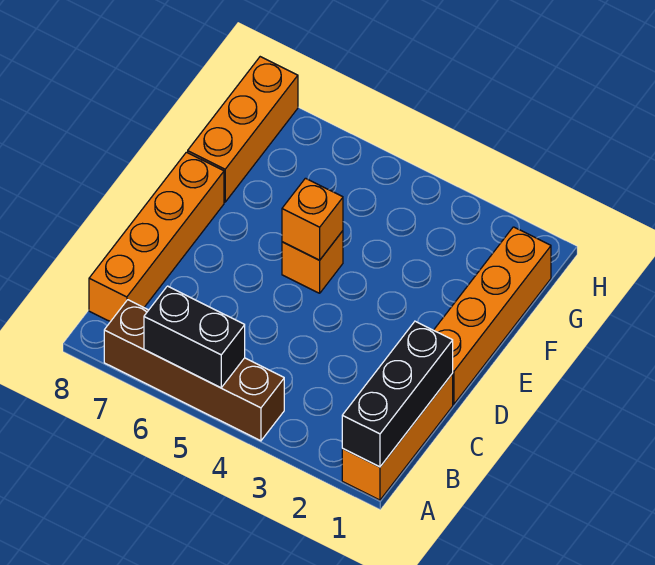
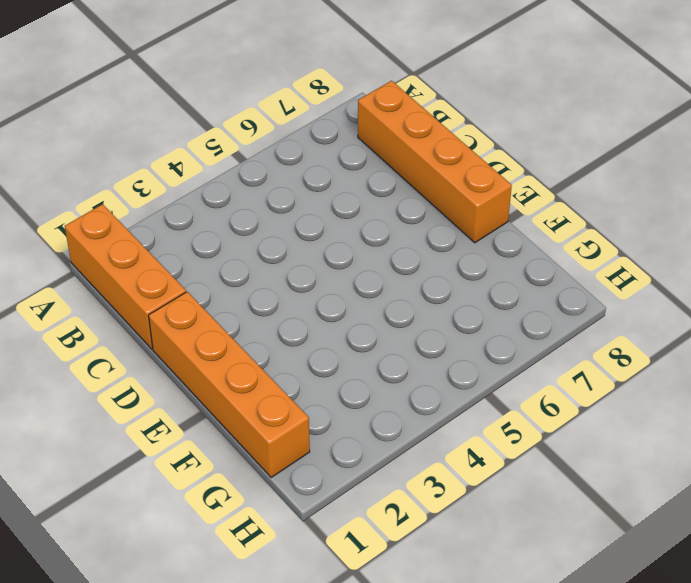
none -> brown brick A4:A7 level 1
none -> orange brick E5 level 1

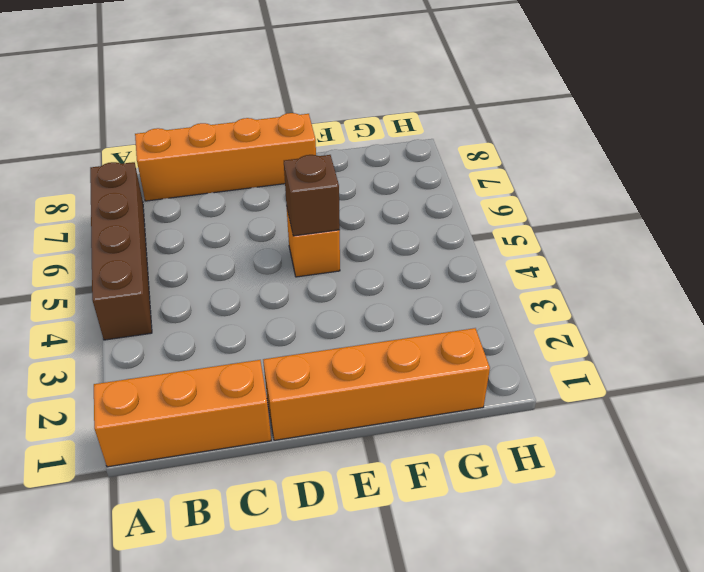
brown brick E5 level 2 -> orange brick E5 level 2
none -> orange brick F8:H8 level 1
none -> black brick A1:C1 level 2

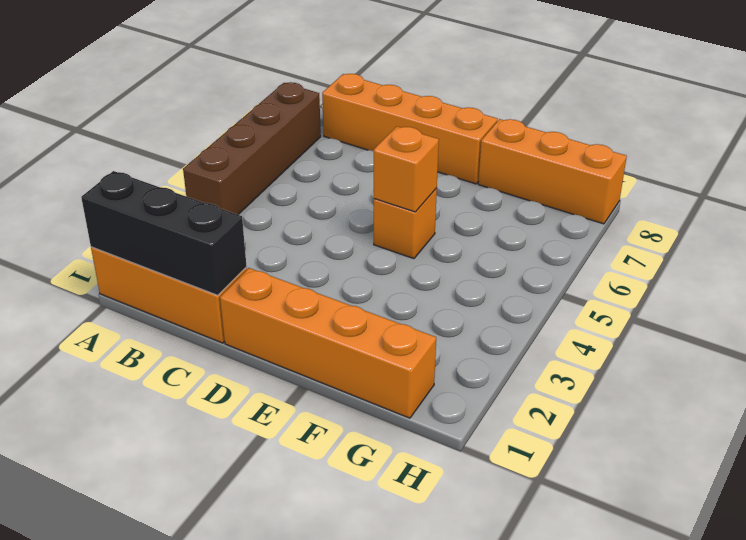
none -> black brick A5:A6 level 2

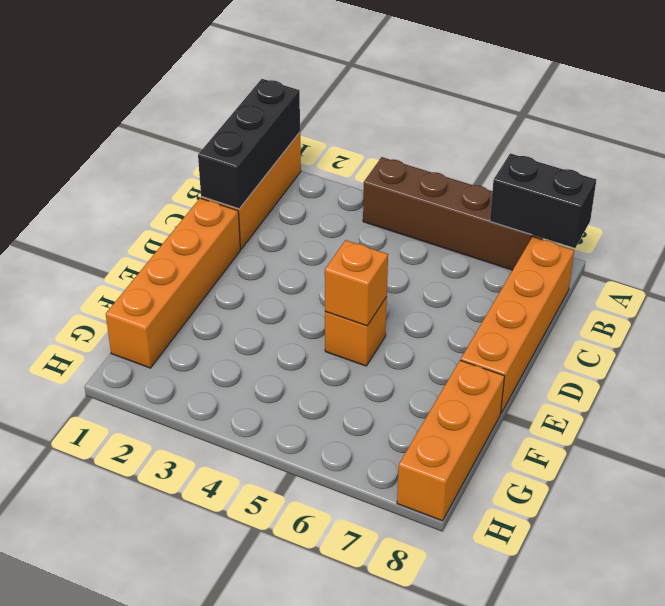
black brick A7:A8 level 2 -> black brick A5:A6 level 2

